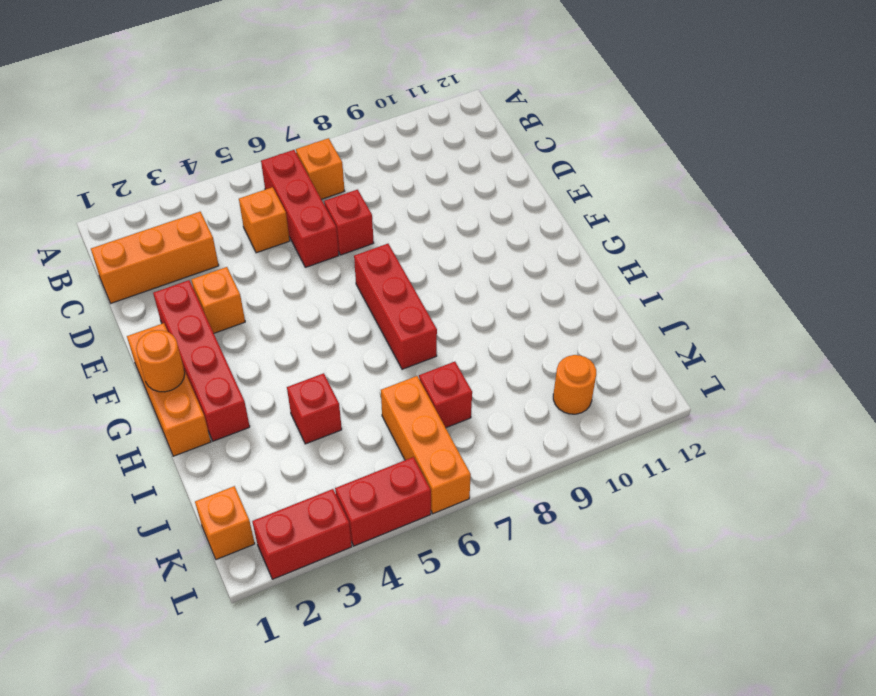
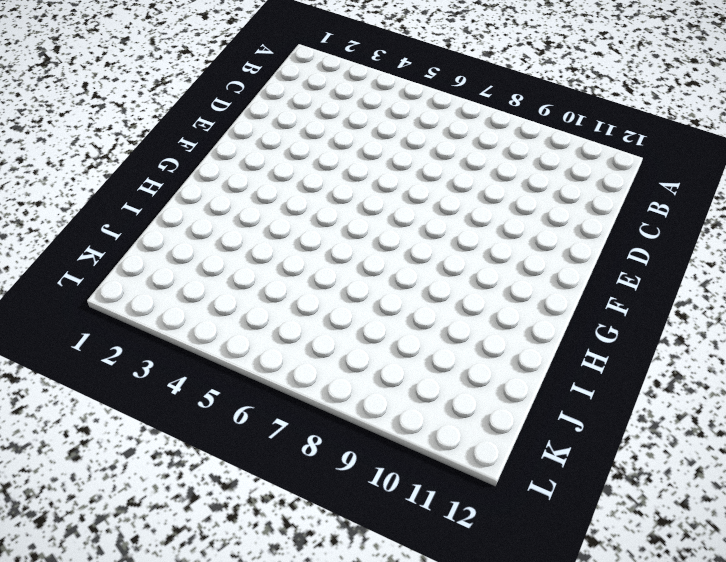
none -> red brick B6:D6 level 1
none -> orange brick B7 level 1
none -> orange brick C1:C3 level 1

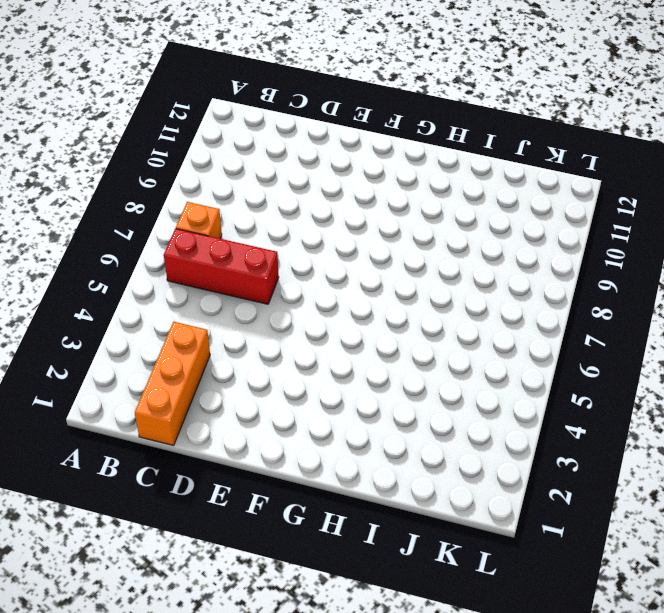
none -> orange brick C5 level 1
none -> red brick D7 level 1
none -> red brick E2:H2 level 1

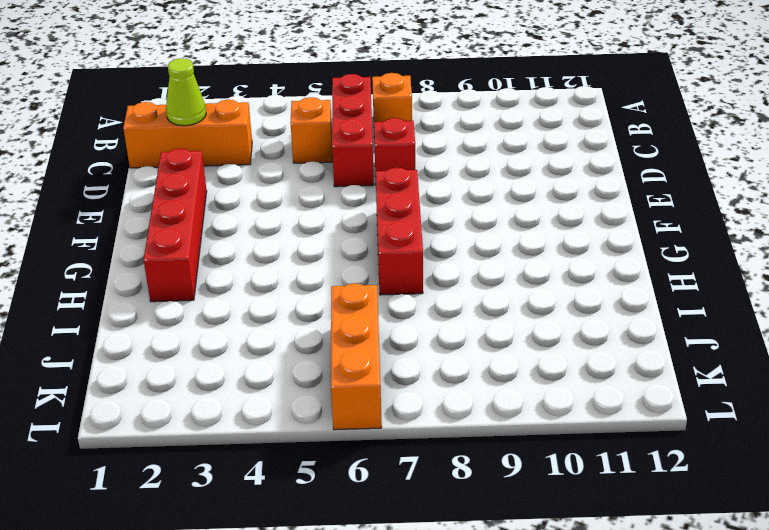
lime cone C2 level 2 -> none
none -> orange brick E3 level 1
none -> orange brick F1:H1 level 1
none -> red brick I4 level 1

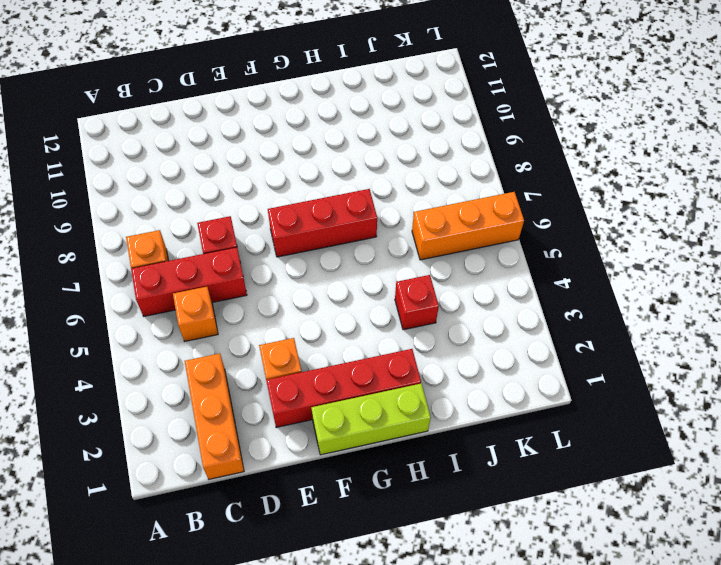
lime brick F1:H1 level 1 -> orange brick F1:H1 level 1
none -> red brick J7 level 1
none -> orange brick K1 level 1
none -> orange round brick K10 level 1

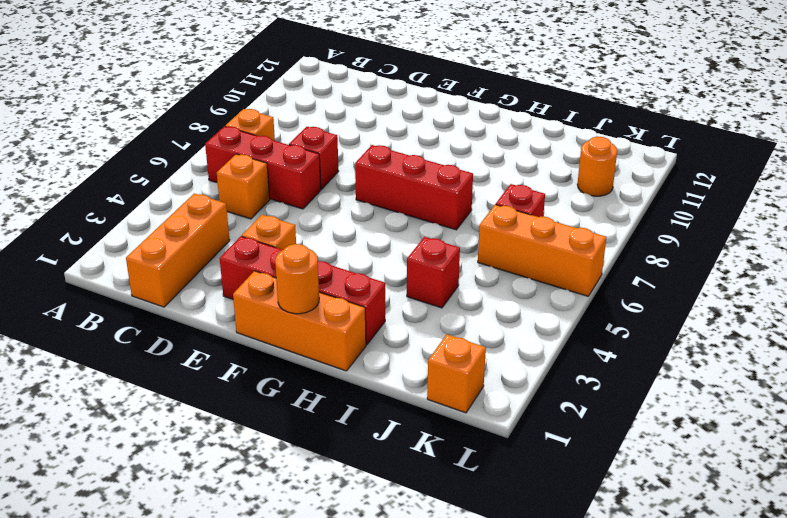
none -> red brick L2:L3 level 1
none -> red brick L4:L5 level 1

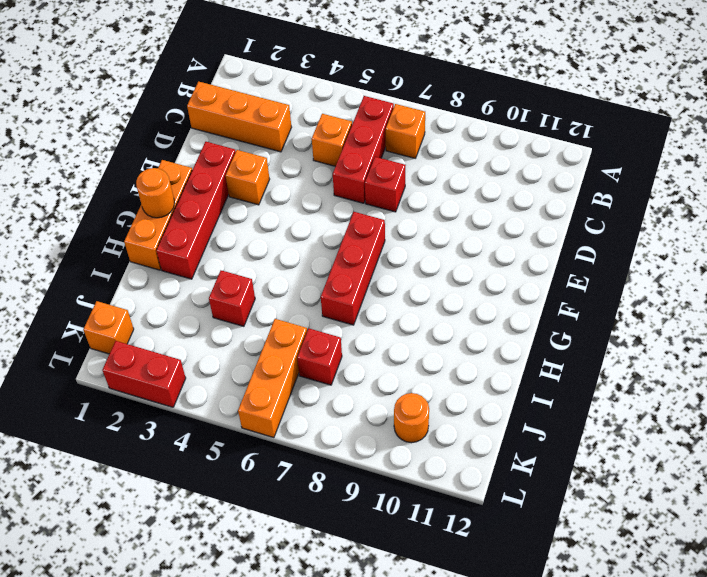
none -> red brick L4:L5 level 1

